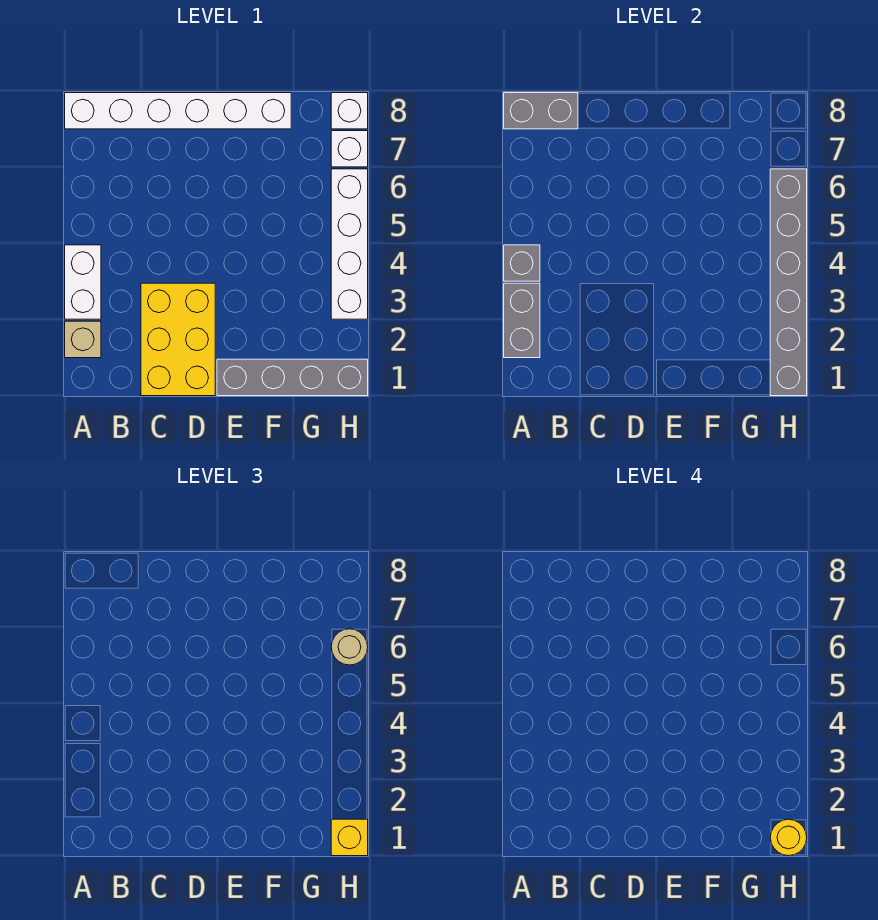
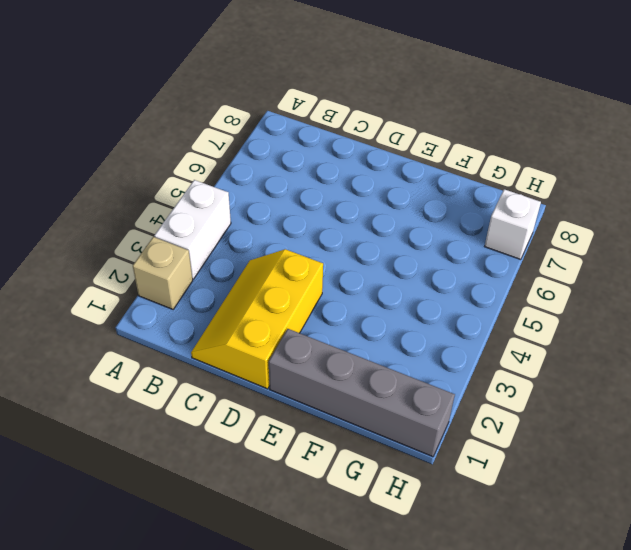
yellow slope C1:D3 level 1 top D -> yellow brick C1:D3 level 1
none -> white brick A8:F8 level 1
none -> white brick H3:H6 level 1
none -> white brick H8 level 1

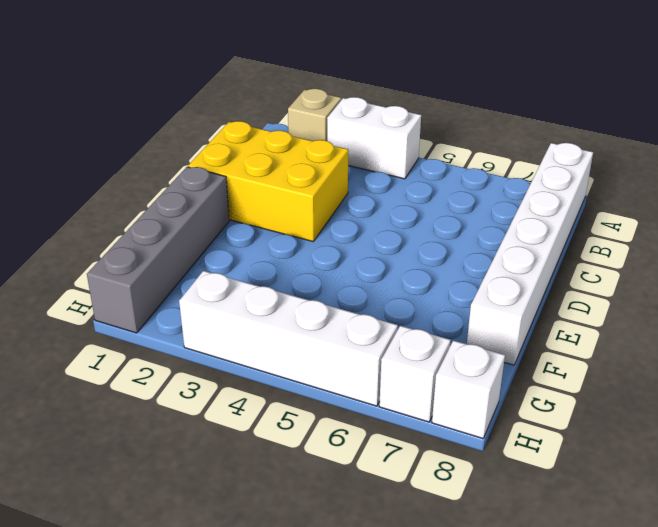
none -> grey brick A2:A3 level 2
none -> grey brick A4 level 2
none -> grey brick A8:B8 level 2

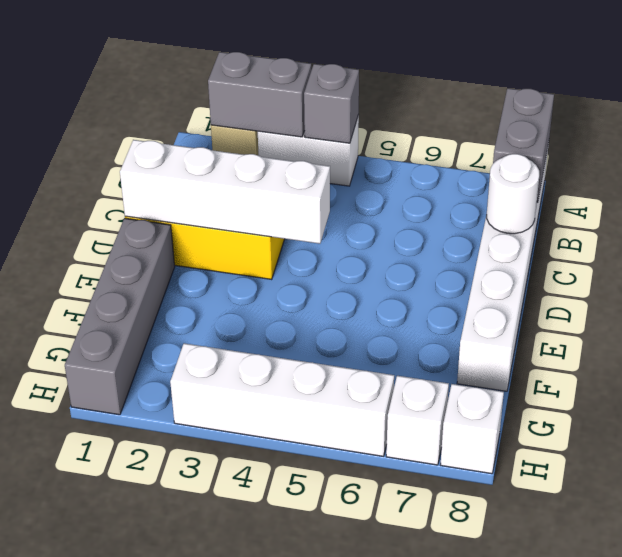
white round brick C8 level 2 -> none
white brick D1:D4 level 2 -> none
none -> grey brick H1:H6 level 2
none -> yellow brick H1 level 3
none -> tan round brick H6 level 3

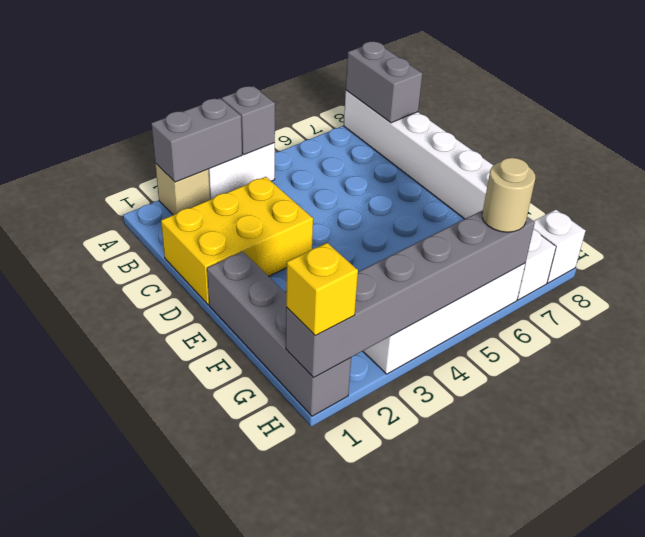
none -> yellow round brick H1 level 4

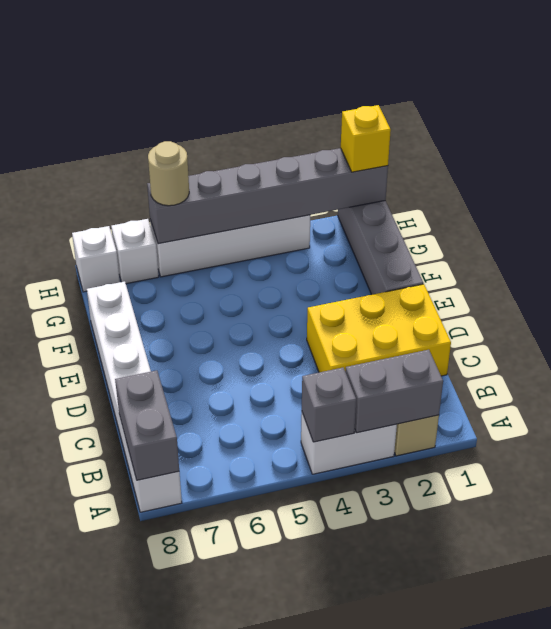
none -> yellow round brick H1 level 4

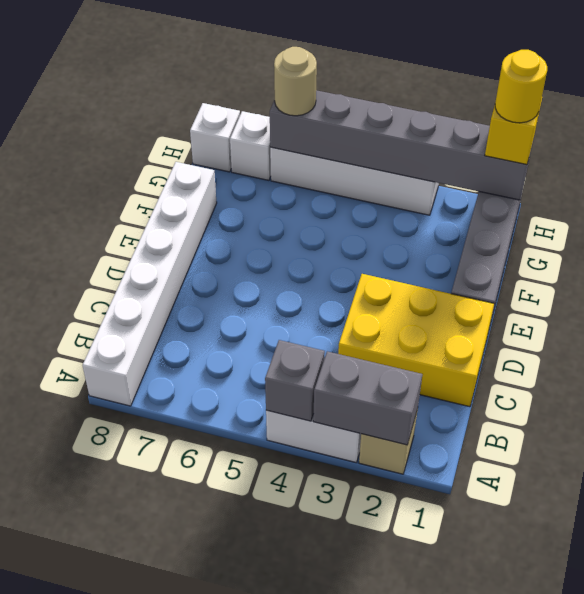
none -> grey brick A8:B8 level 2

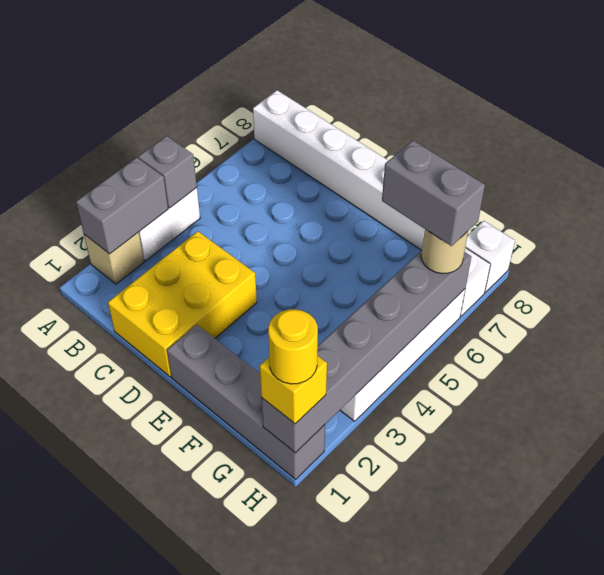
grey brick G6:H6 level 4 -> grey brick A8:B8 level 2

